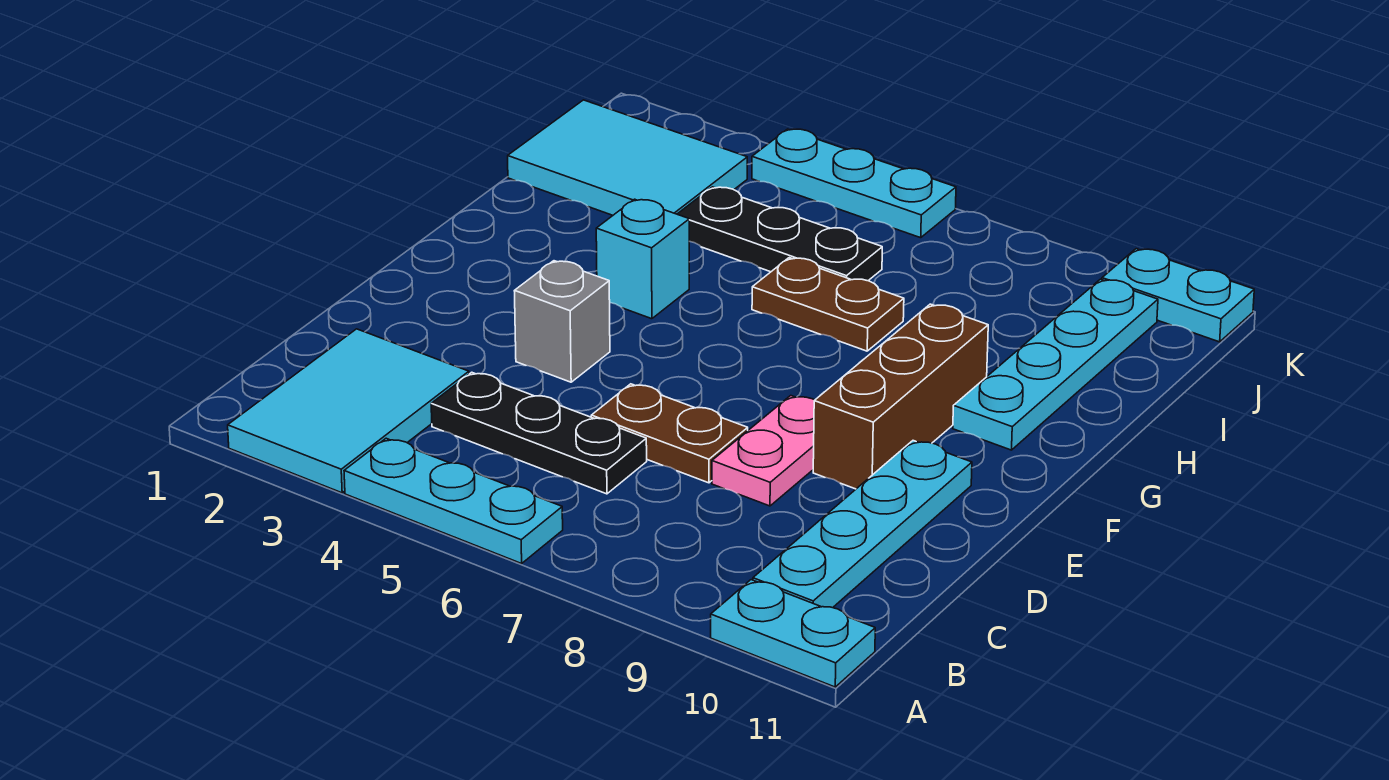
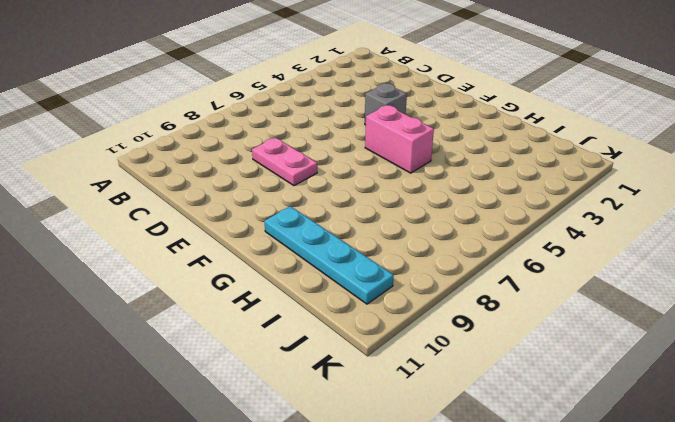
pink brick F5:G5 level 1 -> none
none -> cyan tile A2:C3 level 1
none -> cyan plate A4:A6 level 1
none -> cyan plate A10:A11 level 1

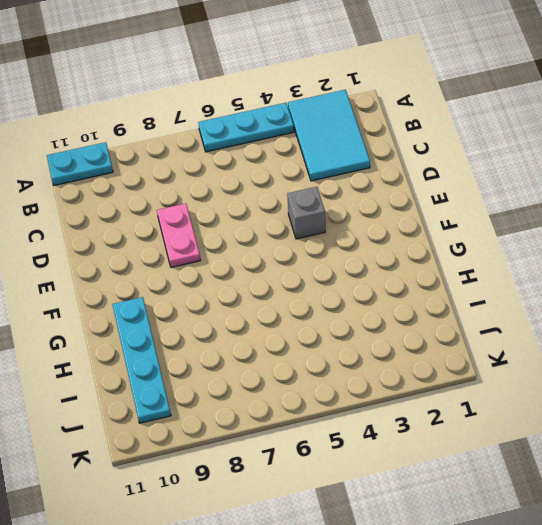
none -> cyan plate B10:E10 level 1
none -> black plate C4:C6 level 1
none -> brown plate D6:D7 level 1

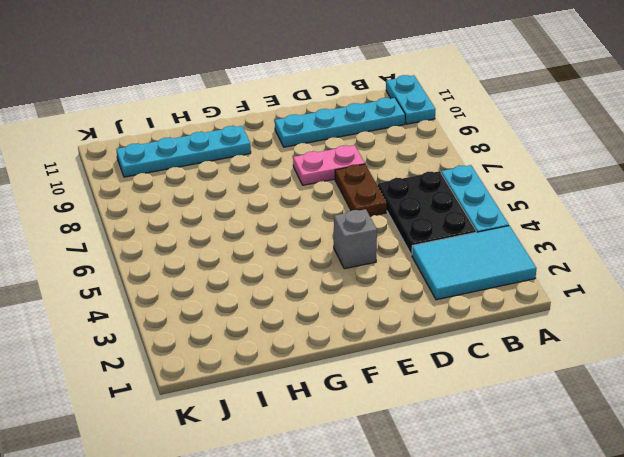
black plate B4:C6 level 1 -> black plate C4:C6 level 1
none -> brown brick E9:G9 level 1
none -> cyan brick G4 level 1
none -> brown plate H6:H7 level 1

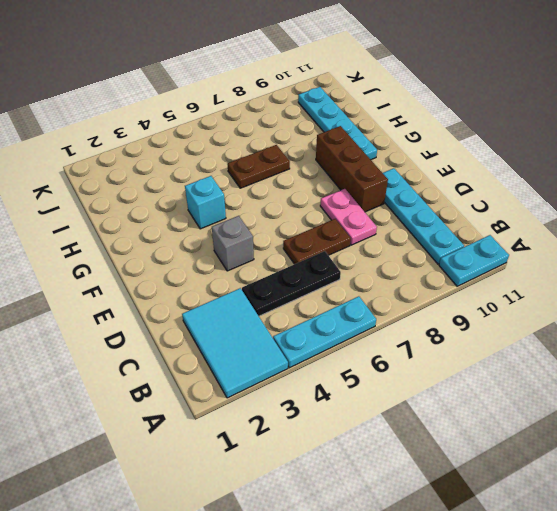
none -> cyan tile I1:J3 level 1
none -> black plate I4:I6 level 1
none -> cyan plate K4:K6 level 1

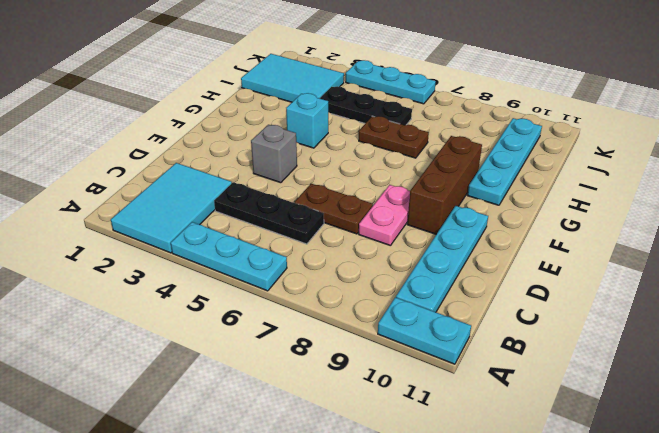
none -> cyan plate K10:K11 level 1

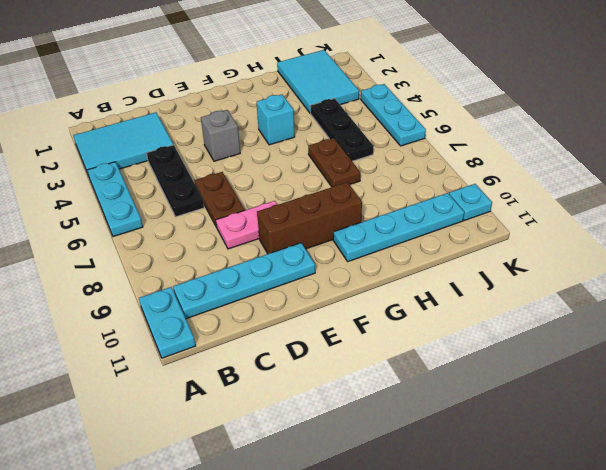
cyan plate K10 level 1 -> cyan plate K10:K11 level 1

